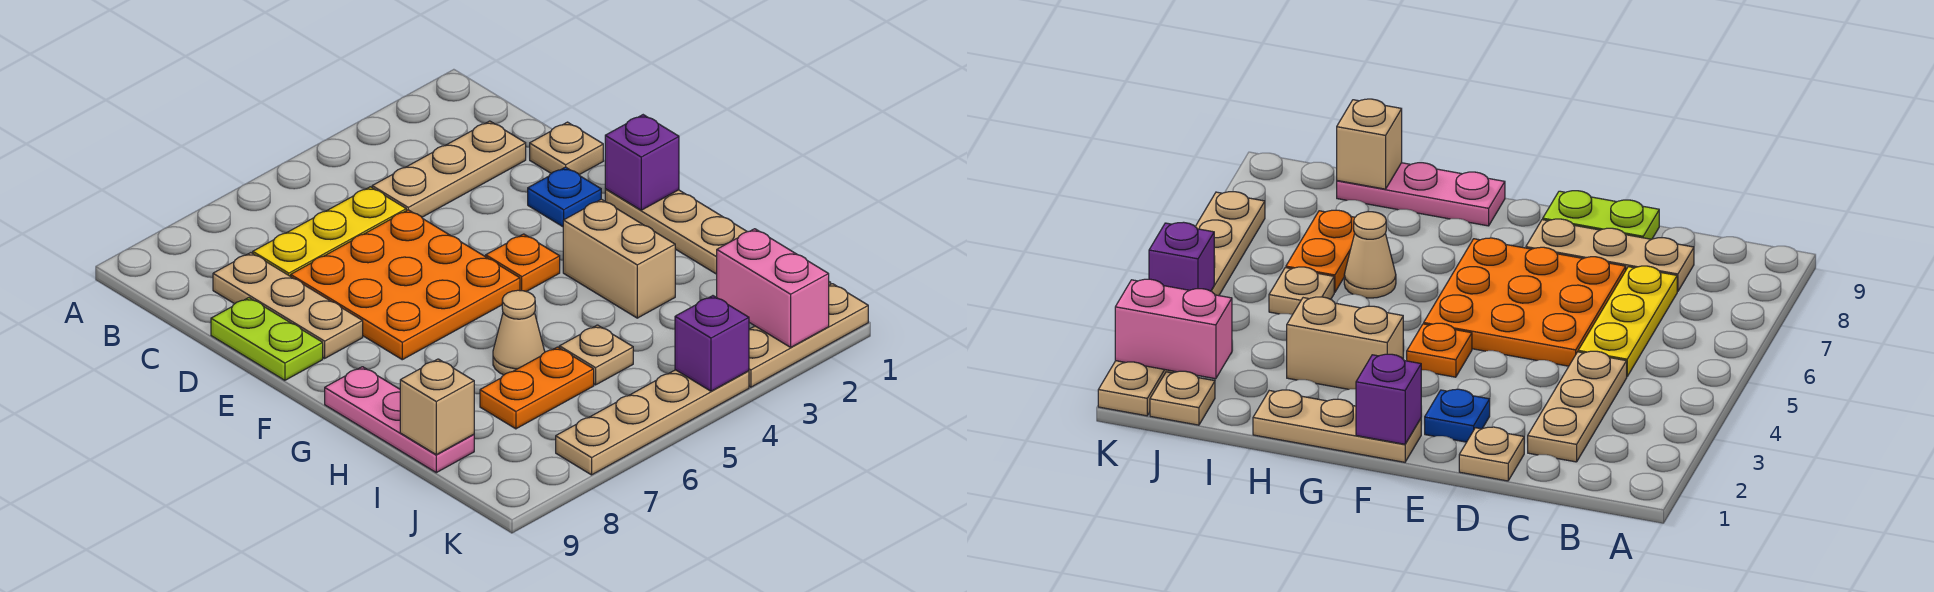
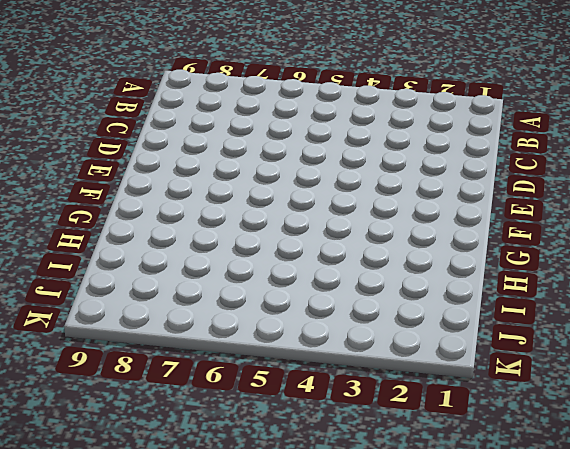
none -> tan plate C2:C4 level 1
none -> yellow plate C5:C7 level 1
none -> tan plate C8:E8 level 1

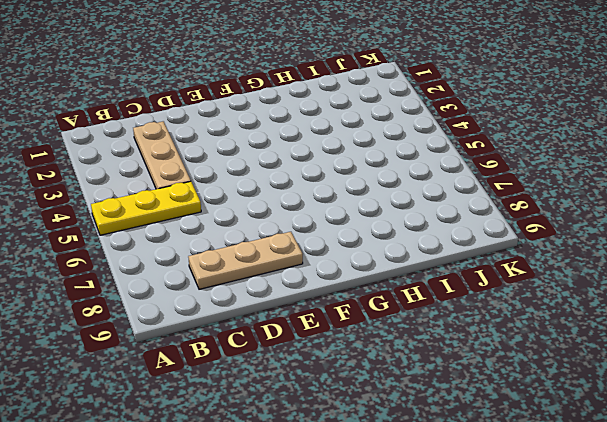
yellow plate A5:C5 level 1 -> yellow plate C5:C7 level 1
none -> tan plate D1 level 1
none -> orange plate D5:F7 level 1
none -> lime plate D9:E9 level 1

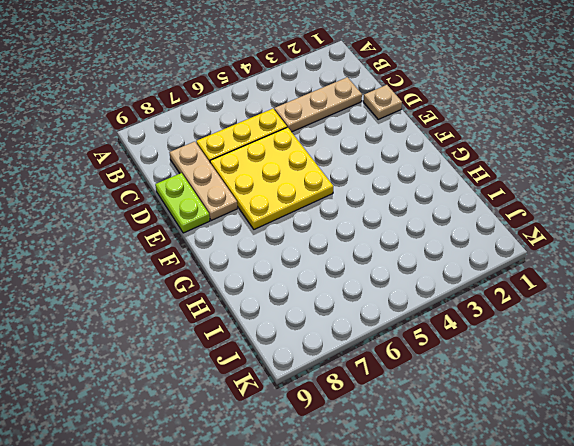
yellow plate D5:F7 level 1 -> orange plate D5:F7 level 1
none -> blue plate E2 level 1
none -> tan plate F1:H1 level 1
none -> orange plate F4 level 1

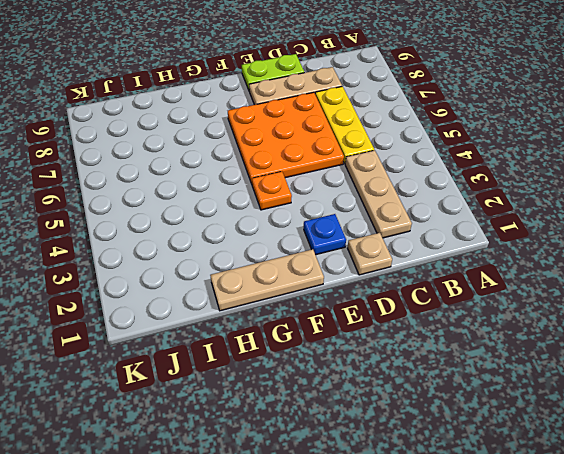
none -> tan brick G3:H3 level 1
none -> pink plate G9:I9 level 1
none -> tan cone H6 level 1

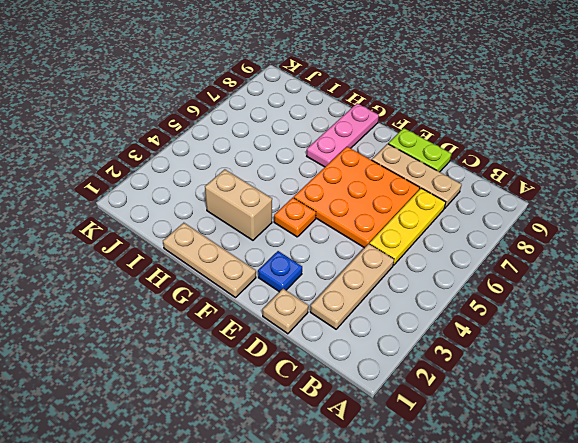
pink plate G7:G9 level 1 -> pink plate G9:I9 level 1
none -> tan cone H6 level 1
none -> tan plate I5 level 1
none -> orange plate I6:I7 level 1

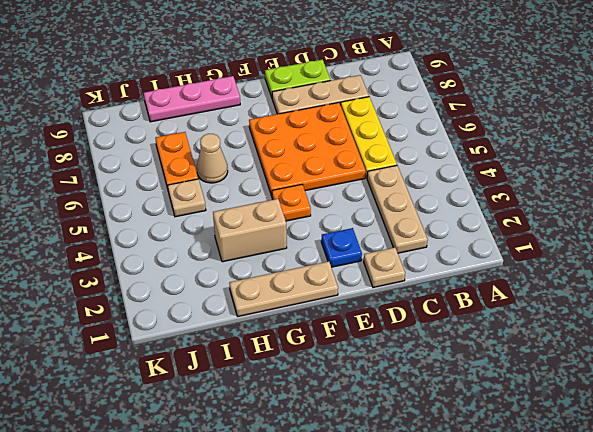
none -> tan plate J1 level 1
none -> tan plate K1:K3 level 1
none -> tan plate K4:K7 level 1

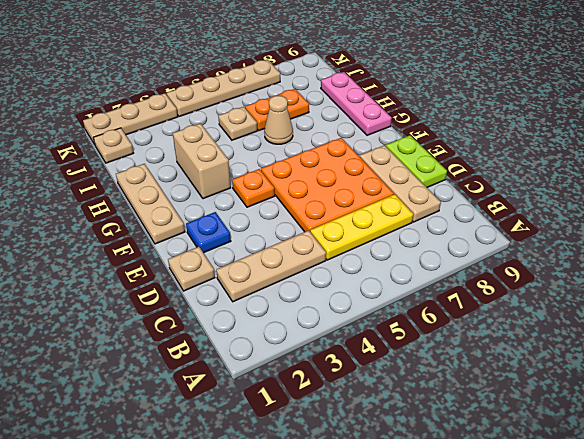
none -> purple brick F1 level 2
none -> tan brick I9 level 2
none -> pink brick J2:K2 level 2

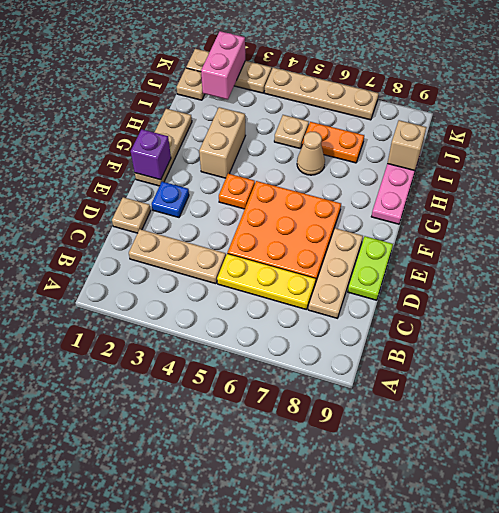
none -> purple brick K4 level 2

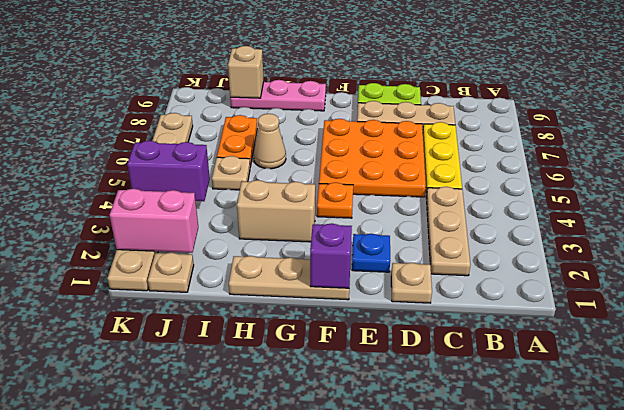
purple brick J4:K4 level 2 -> purple brick K4 level 2

